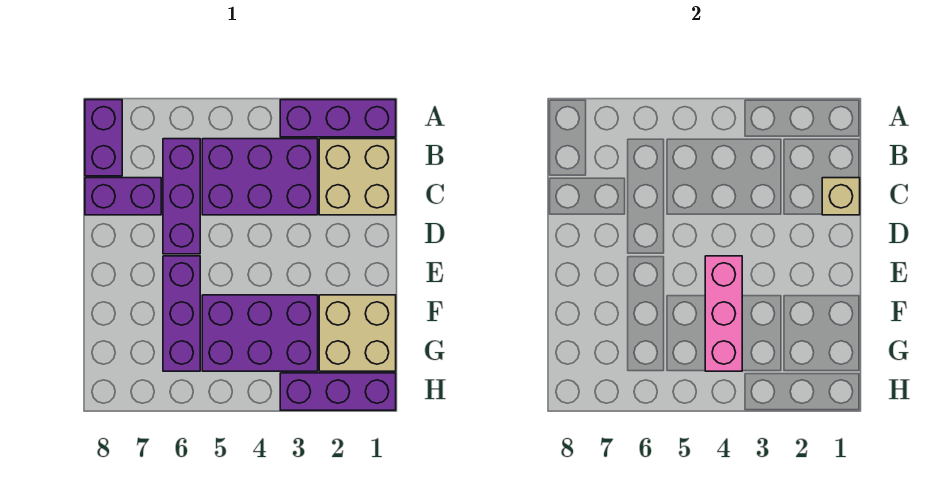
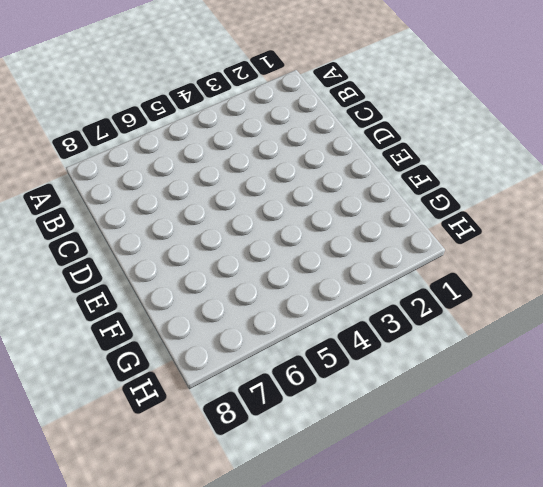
none -> purple brick A1:A3 level 1
none -> purple brick A8:B8 level 1
none -> tan brick B1:C2 level 1

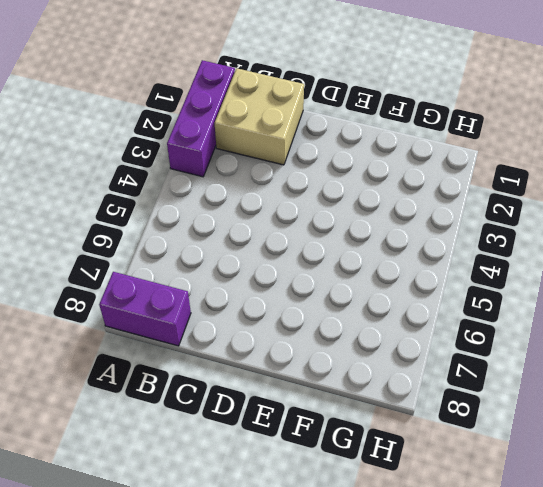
none -> purple brick B3:C5 level 1
none -> purple brick B6:D6 level 1
none -> purple brick C7:C8 level 1

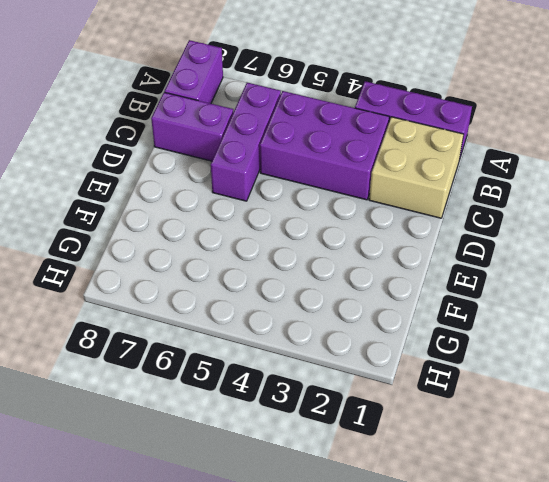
none -> purple brick E6:G6 level 1
none -> tan brick F1:G2 level 1
none -> purple brick F3:G5 level 1

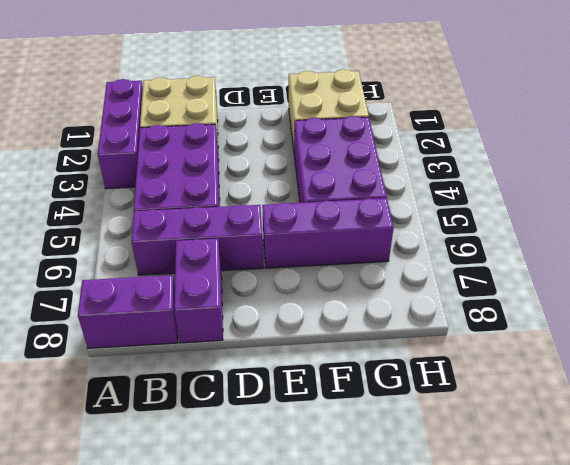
none -> purple brick H1:H3 level 1
none -> tan brick C1 level 2
none -> pink brick E4:G4 level 2

